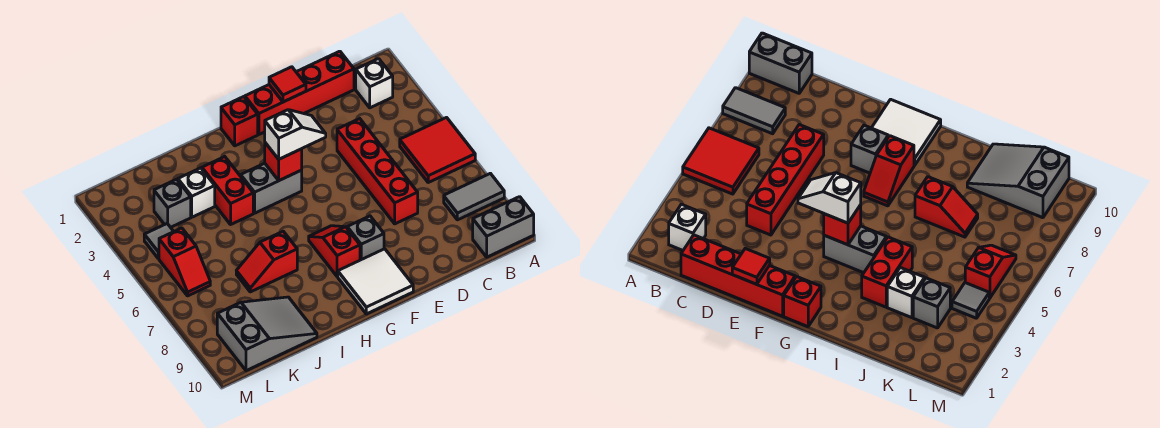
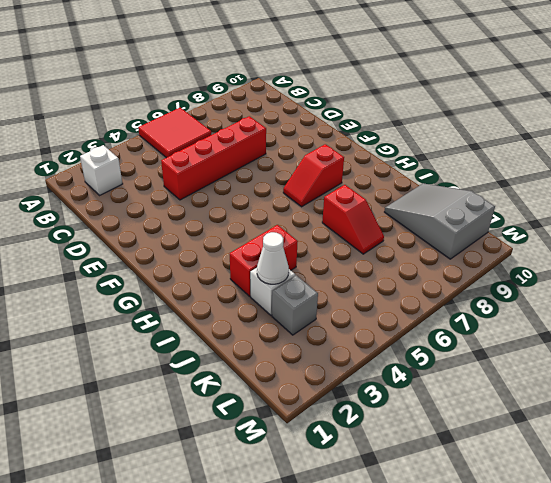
white cone J3 level 2 -> none
none -> grey tile A8:B8 level 1
none -> grey brick A10:B10 level 1
none -> red brick C1:F1 level 1

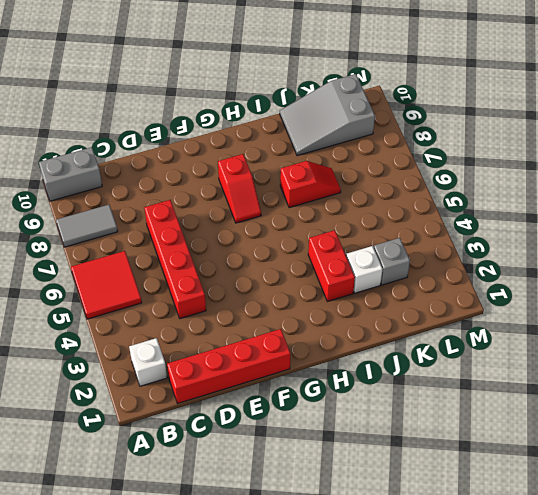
none -> grey brick F8 level 1
none -> white tile F9:G10 level 1
none -> red brick G1 level 1

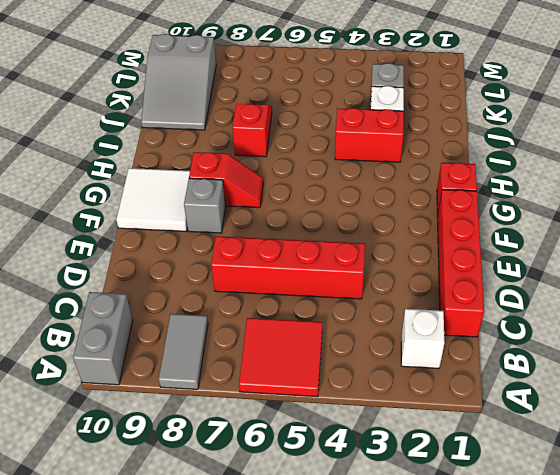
none -> grey brick G4:H4 level 1
none -> grey tile L4 level 1
none -> red slope L5:L6 level 1 top 5

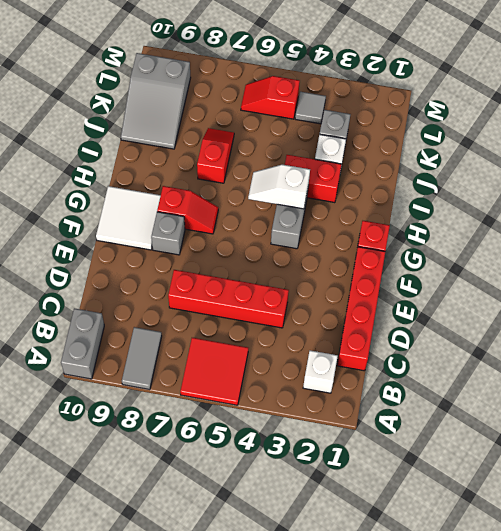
white slope H4:H5 level 2 top 4 -> white slope F4:G4 level 3 top G
none -> red tile E1 level 2
none -> red brick G4 level 2

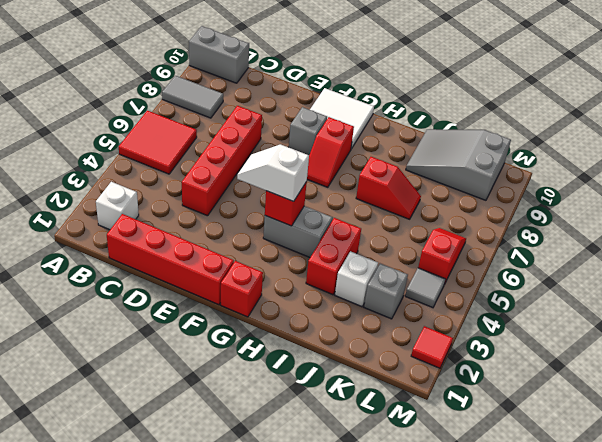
red tile M2 level 1 -> red tile E1 level 2

